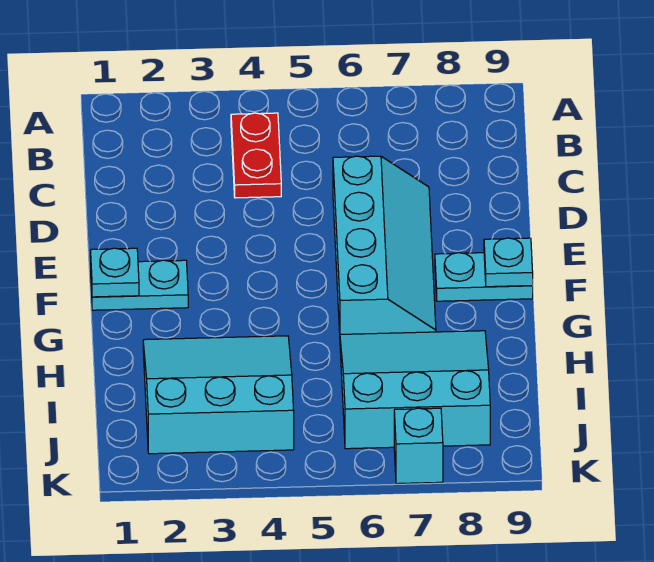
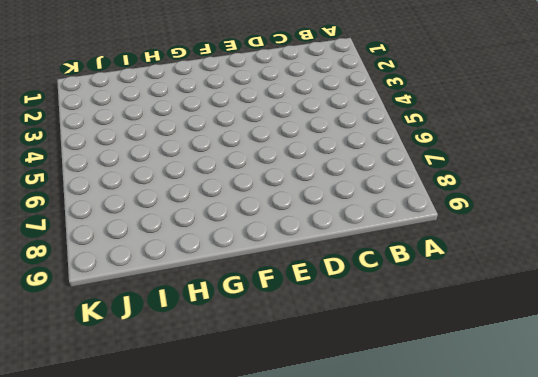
none -> red plate B4:C4 level 1
none -> cyan slope D6:G7 level 1 top 6

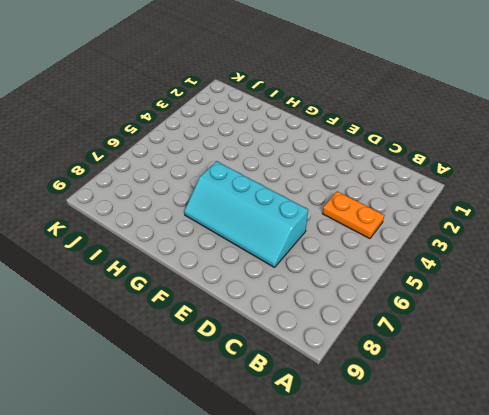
orange plate B4:C4 level 1 -> red plate B4:C4 level 1
none -> cyan plate F1:F2 level 1
none -> cyan plate F8:F9 level 1

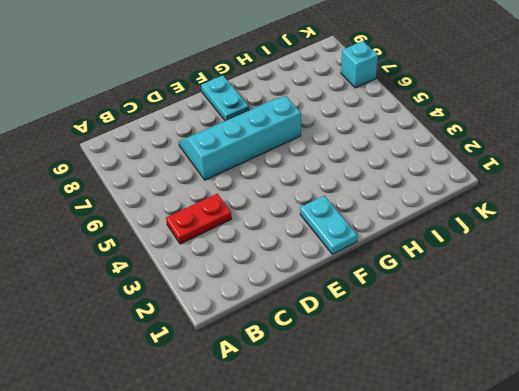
none -> cyan slope H2:J4 level 1 top J
none -> cyan slope H6:J8 level 1 top J

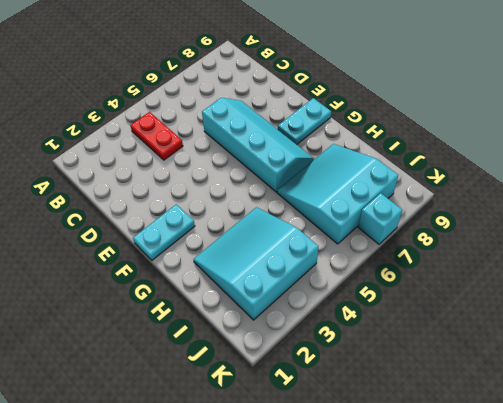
none -> cyan plate F1 level 2
none -> cyan plate F9 level 2

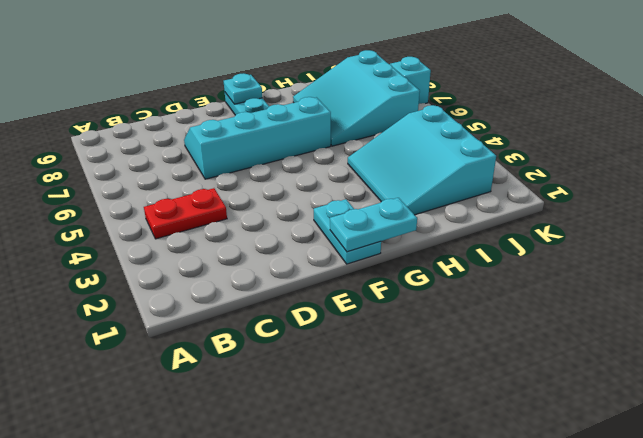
cyan plate F1:G1 level 2 -> cyan plate F1 level 2

